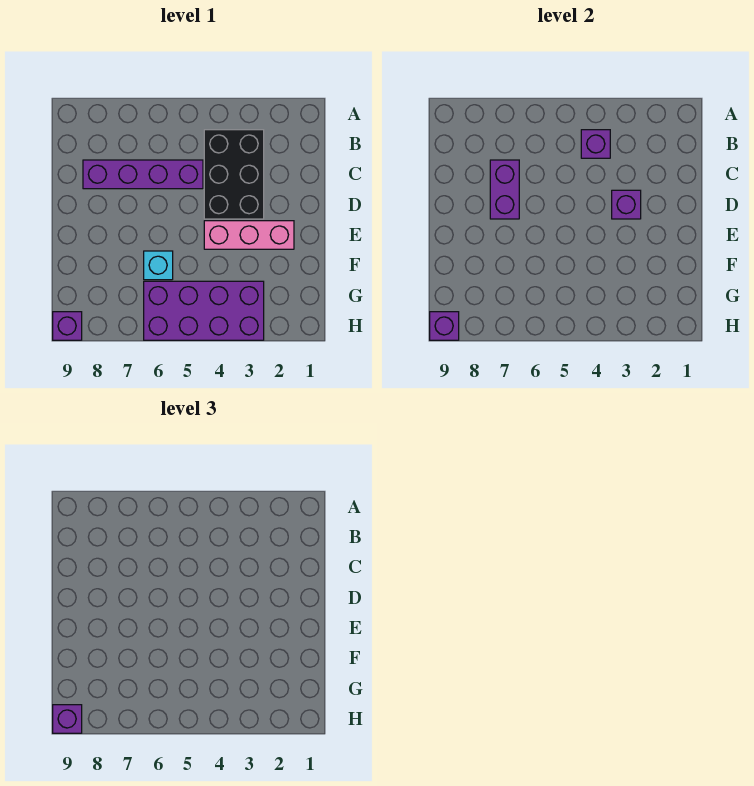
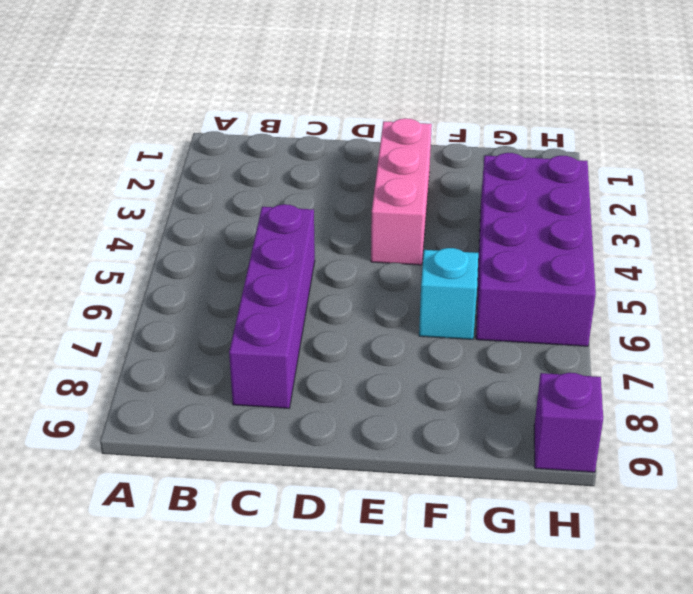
none -> black brick B3:D4 level 1
none -> purple brick B4 level 2

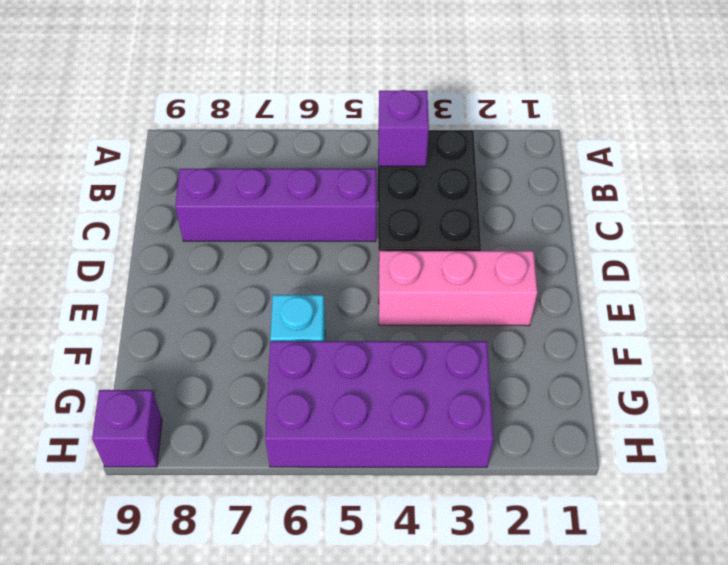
none -> purple brick C7:D7 level 2
none -> purple brick D3 level 2

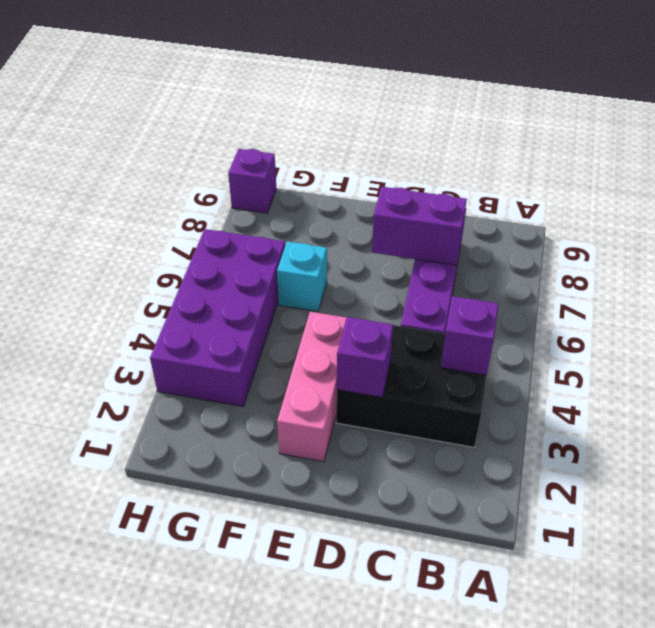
none -> purple brick H9 level 2
none -> purple brick H9 level 3

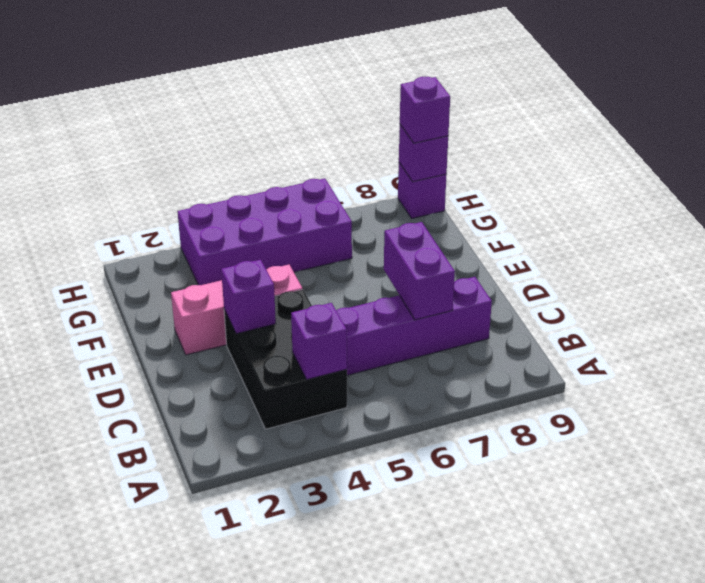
none -> cyan brick F6 level 1

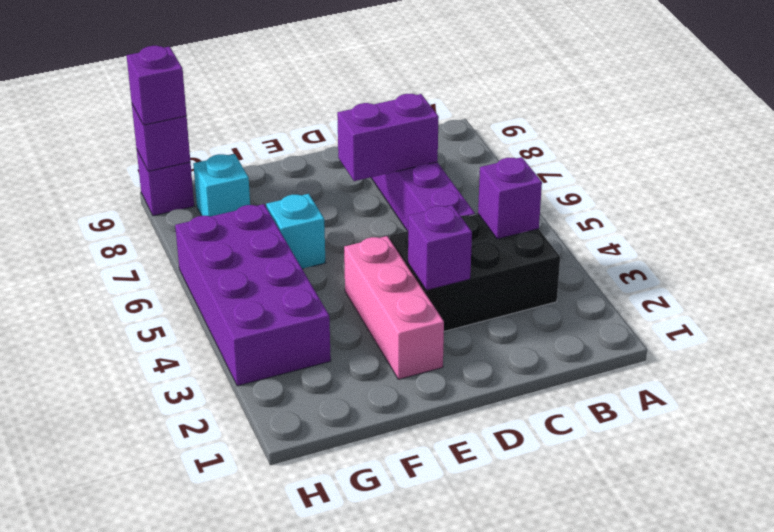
cyan brick G8 level 1 -> none

